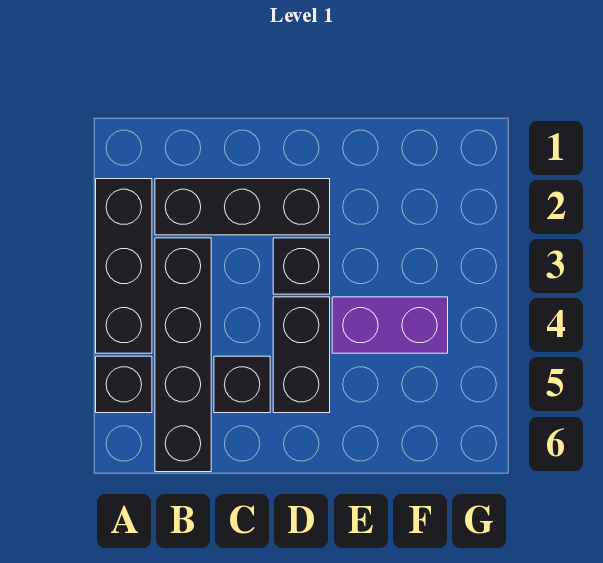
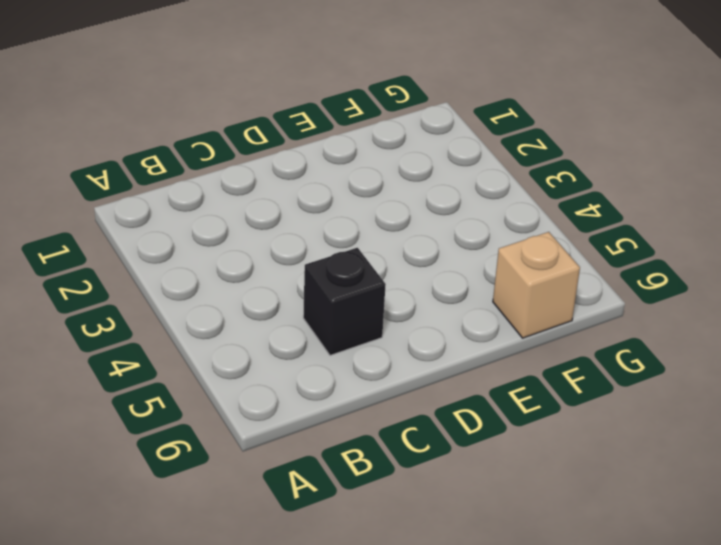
tan brick F6 level 1 -> none
none -> black brick A2:A4 level 1
none -> black brick A5 level 1

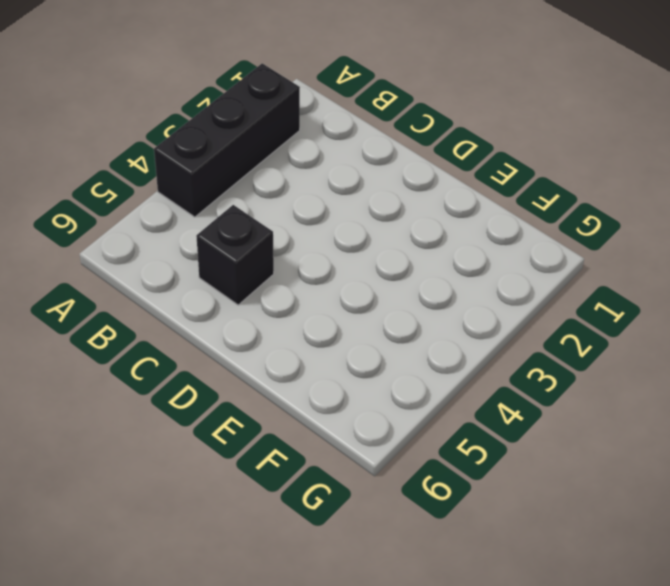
none -> black brick A5 level 1
none -> black brick B2:D2 level 1

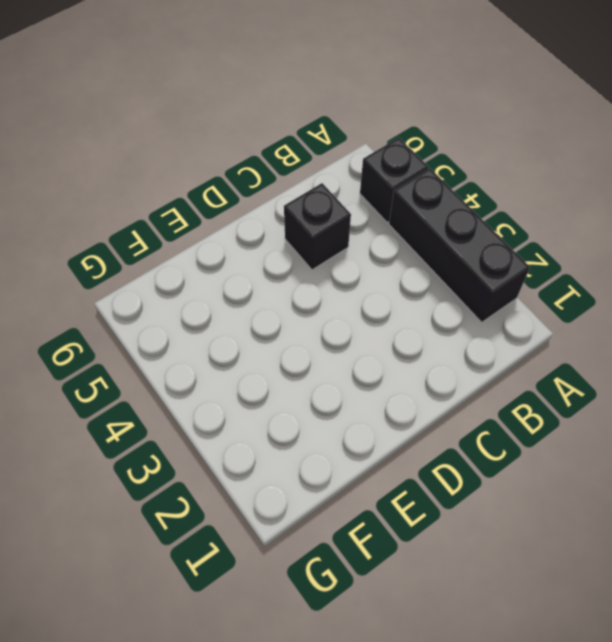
none -> black brick B2:D2 level 1
none -> black brick B3:B6 level 1

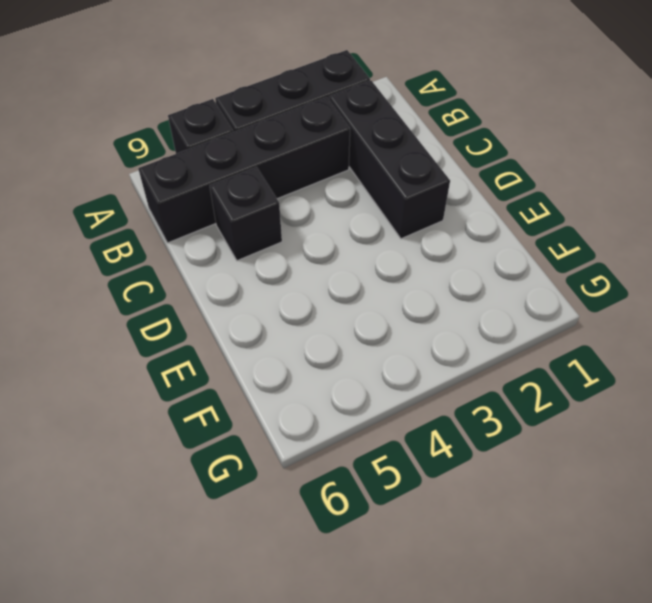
none -> black brick D3 level 1
none -> black brick D4:D5 level 1

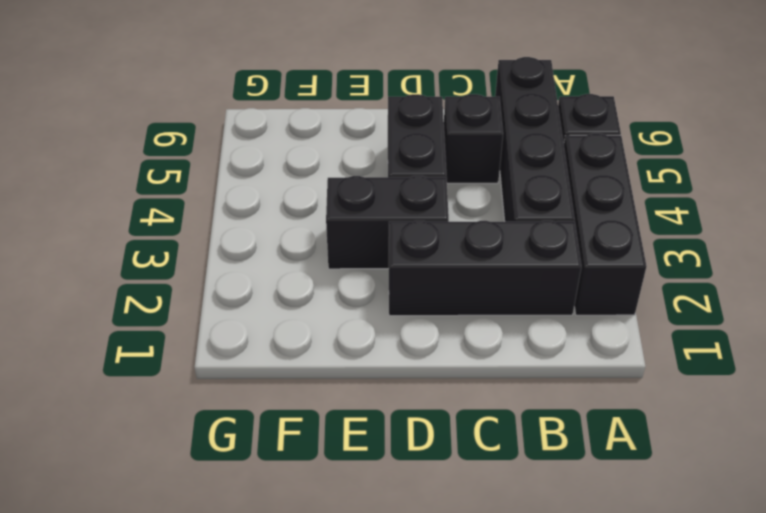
black brick D3:E3 level 1 -> black brick D3 level 1
none -> purple brick E4:F4 level 1

